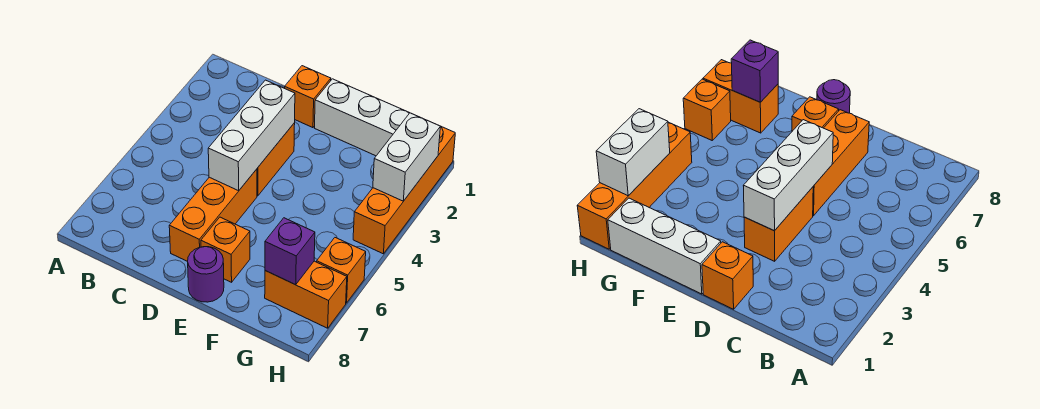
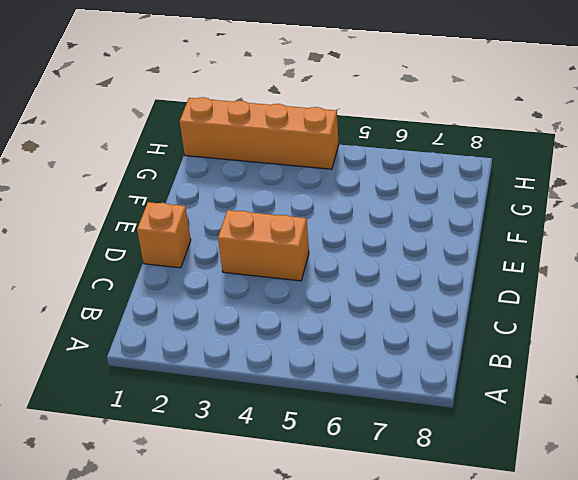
none -> orange brick D5:D7 level 1
none -> white brick E1:G1 level 1
none -> orange brick E7 level 1

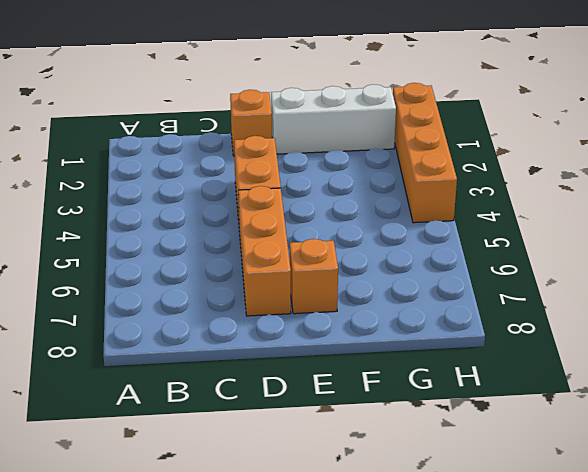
none -> purple round brick E8 level 1
none -> orange brick G7:H7 level 1
none -> orange brick H6 level 1

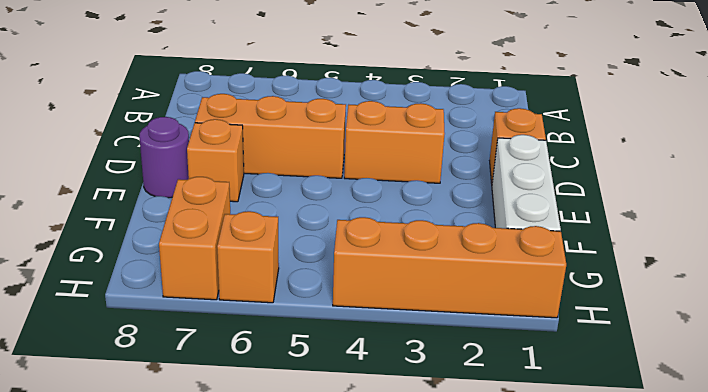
none -> white brick D3:D5 level 2
none -> purple brick G7 level 2
none -> white brick H2:H3 level 2

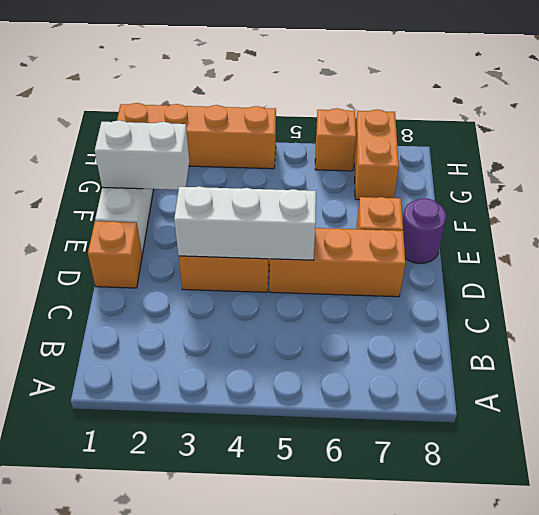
white brick F1:F2 level 2 -> white brick H2:H3 level 2
none -> purple brick G7 level 2

